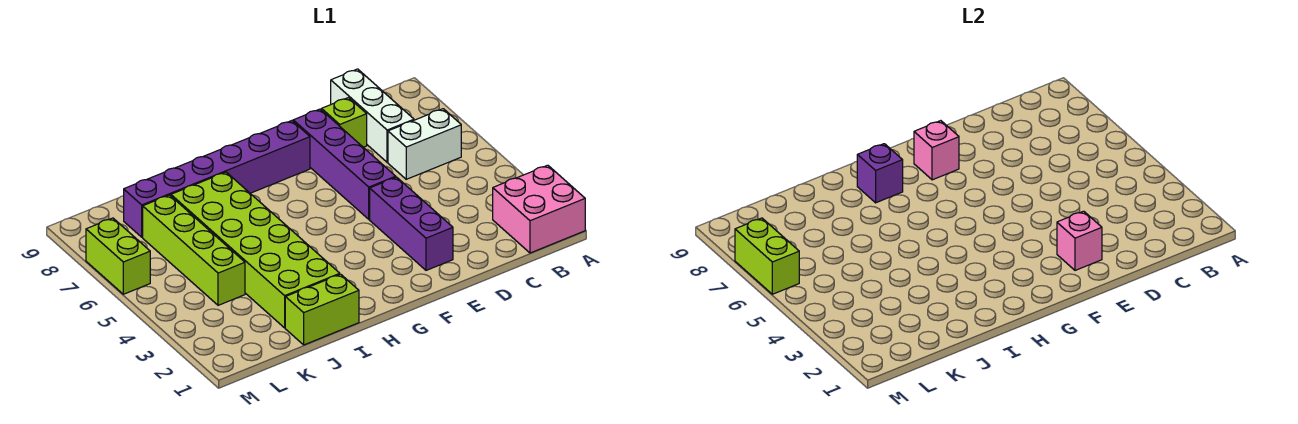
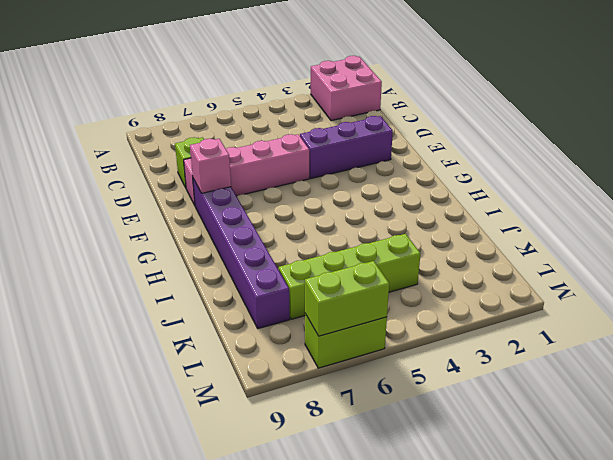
pink brick E5:E8 level 1 -> purple brick E5:E8 level 1
none -> white brick B6:C6 level 1
none -> white brick C7:C9 level 1
none -> lime brick I1:J1 level 1

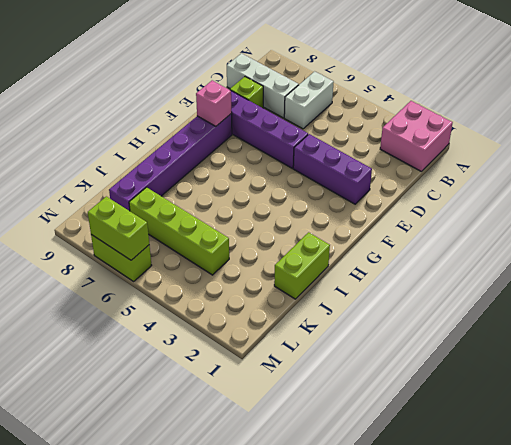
none -> lime brick I2:J7 level 1
none -> pink brick E2 level 2
none -> purple brick H8 level 2

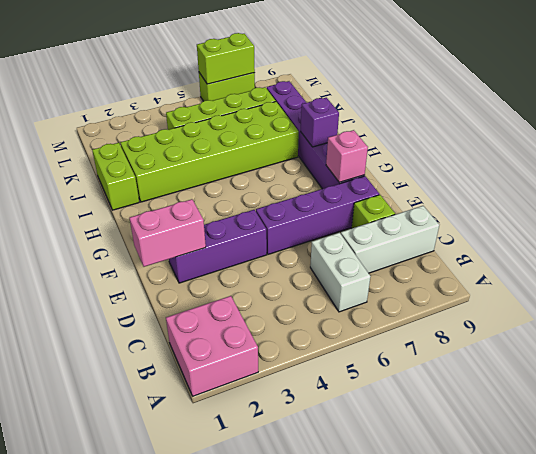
pink brick E1:E2 level 2 -> pink brick E2 level 2

